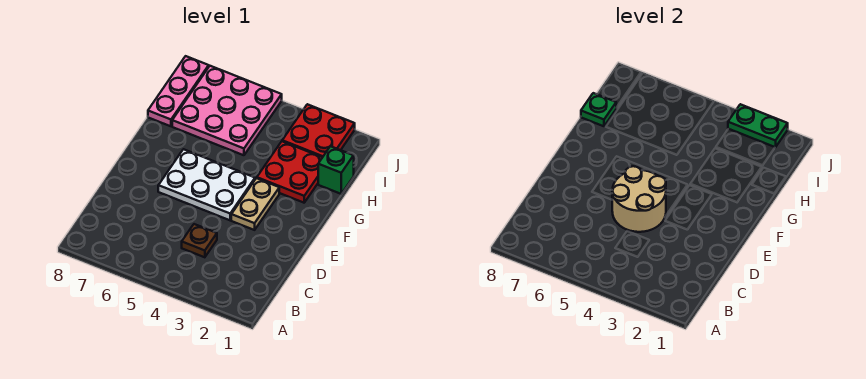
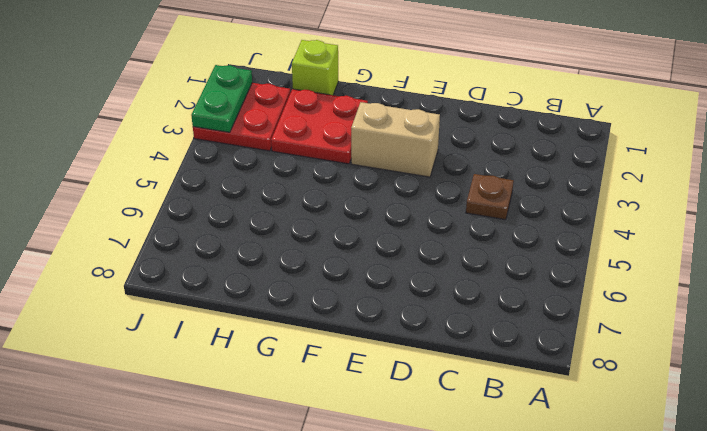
tan brick E3:F3 level 1 -> tan plate E3:F3 level 1
lime brick H1 level 1 -> green brick H1 level 1
none -> white plate E4:F6 level 1
none -> pink plate H5:J7 level 1

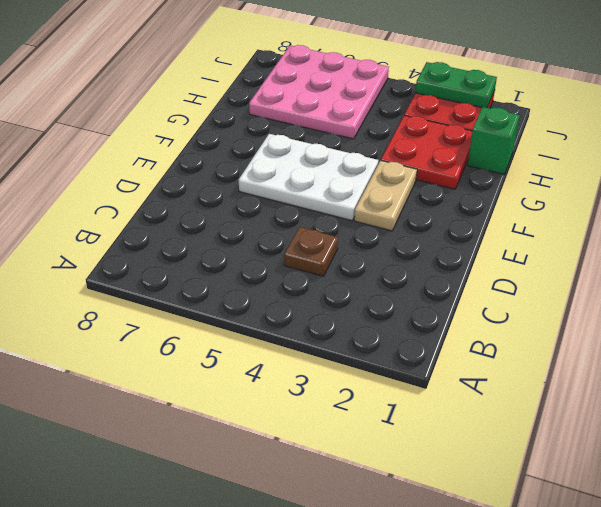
none -> pink plate H8:J8 level 1
none -> tan round brick D4:E5 level 2

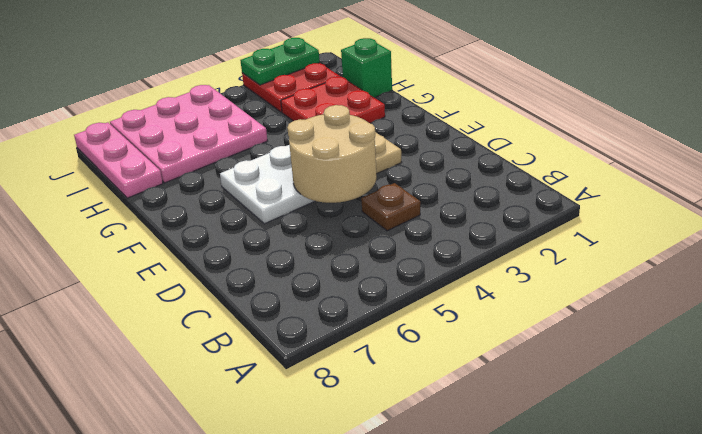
none -> green plate H8 level 2

